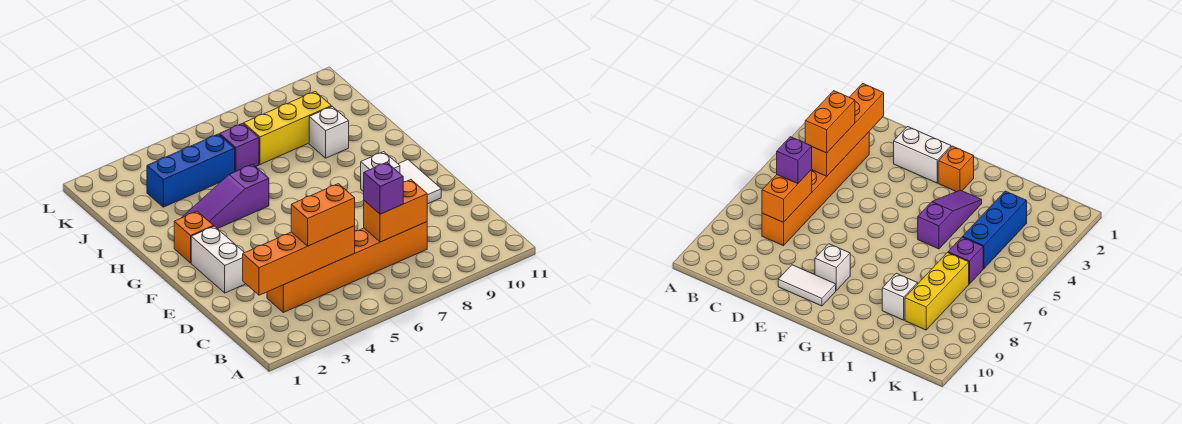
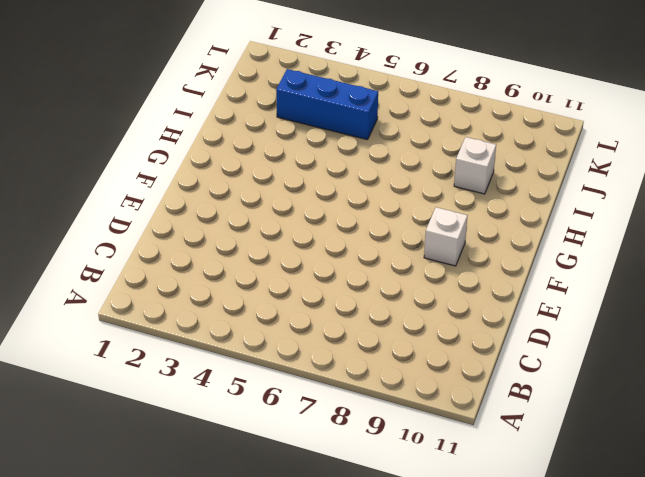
none -> orange brick C3:C8 level 1
none -> white brick E2:F2 level 1
none -> white tile E10:F10 level 1

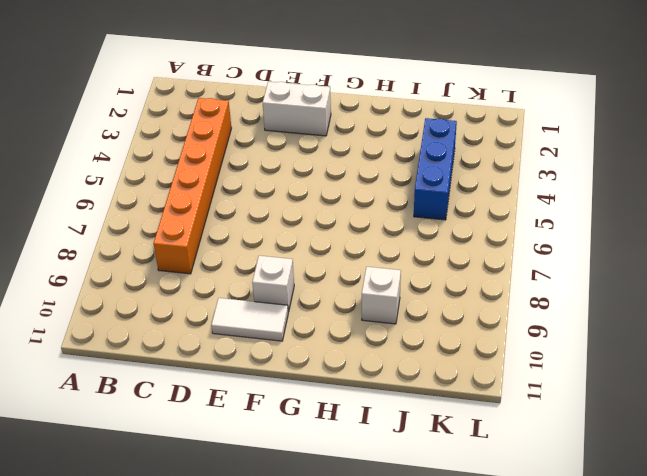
none -> orange brick G2 level 1
none -> purple slope H3:H5 level 1 top 5
none -> purple brick J6 level 1

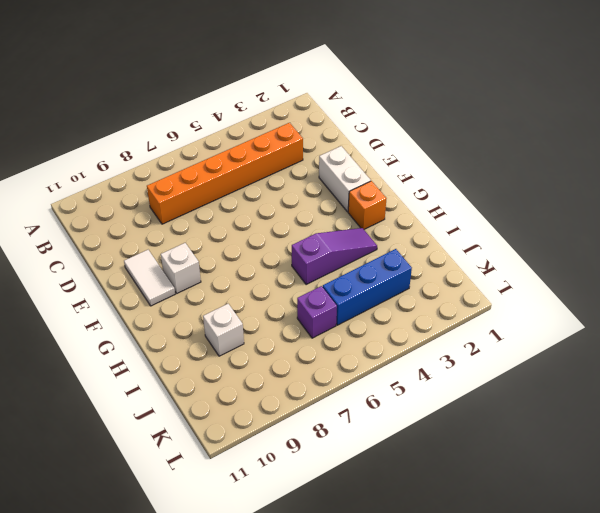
none -> yellow brick J7:J9 level 1
none -> orange brick C2:C5 level 2
none -> orange brick C7:C8 level 2

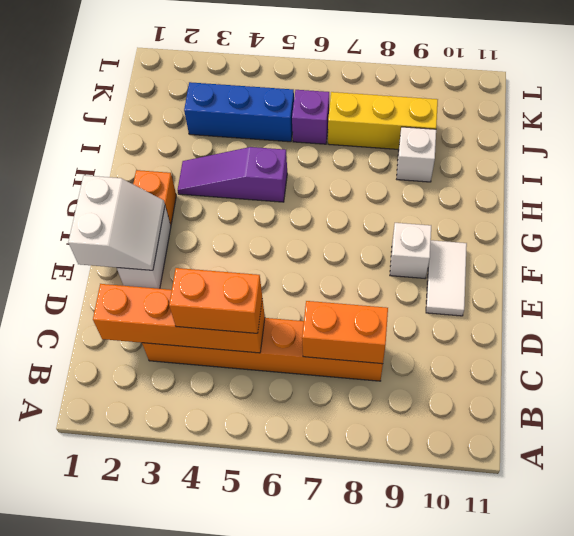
white slope E1:F2 level 2 top 1 -> none
none -> purple brick C7 level 3

